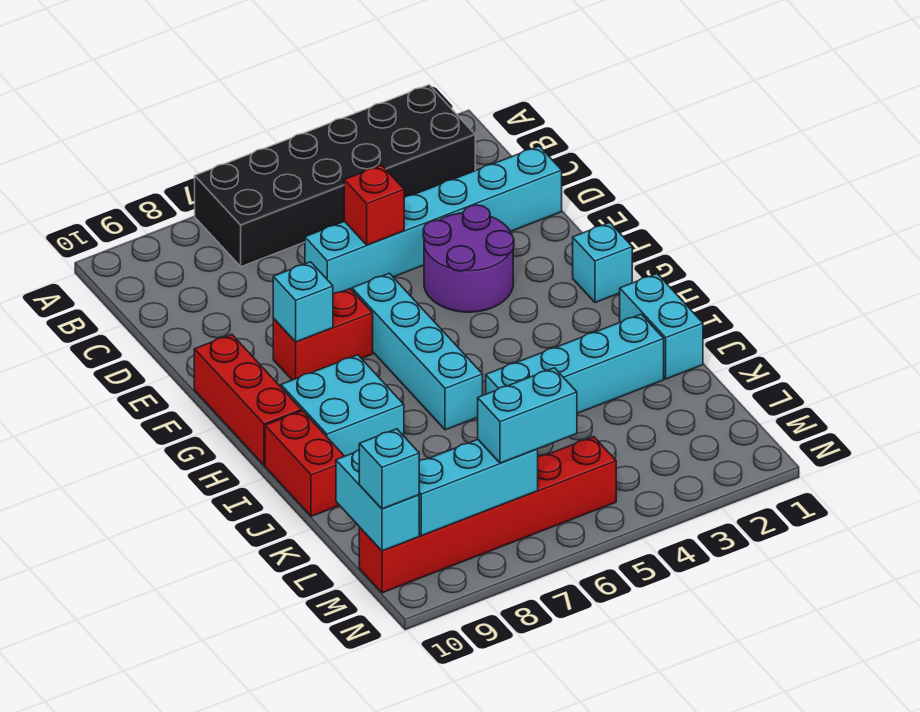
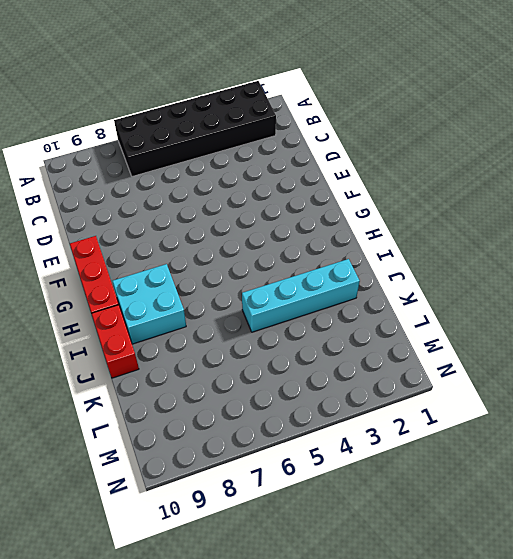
none -> cyan brick D1:D6 level 1
none -> purple round brick E3:F4 level 1
none -> cyan brick F6:I6 level 1

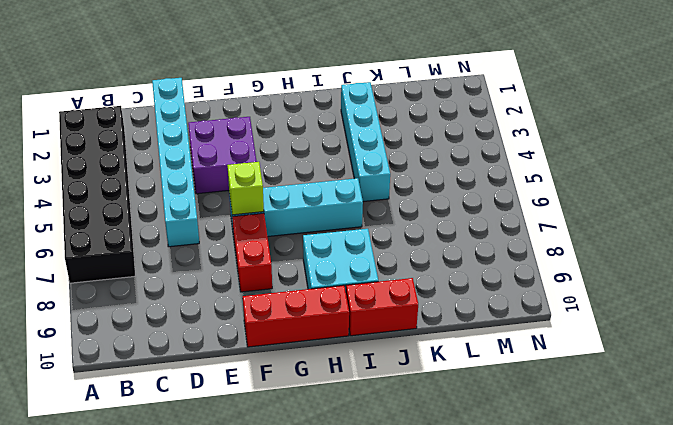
purple brick E3:F4 level 1 -> purple round brick E3:F4 level 1
lime brick F6 level 2 -> none
none -> cyan brick G1 level 1
none -> cyan brick I1:J1 level 1
none -> red brick M5:M10 level 1

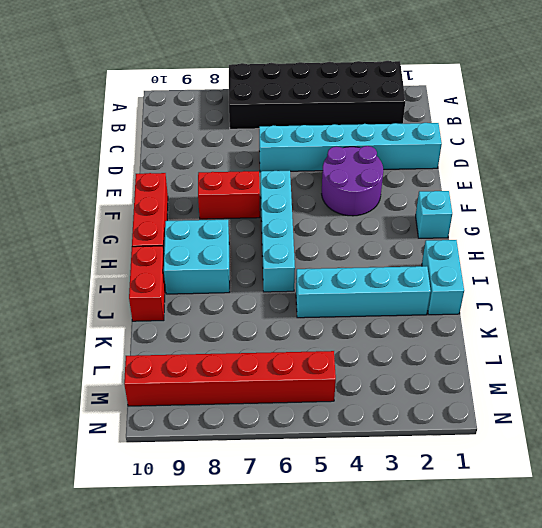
none -> red brick D5 level 2
none -> cyan brick F8 level 2
none -> cyan brick L10:M10 level 2

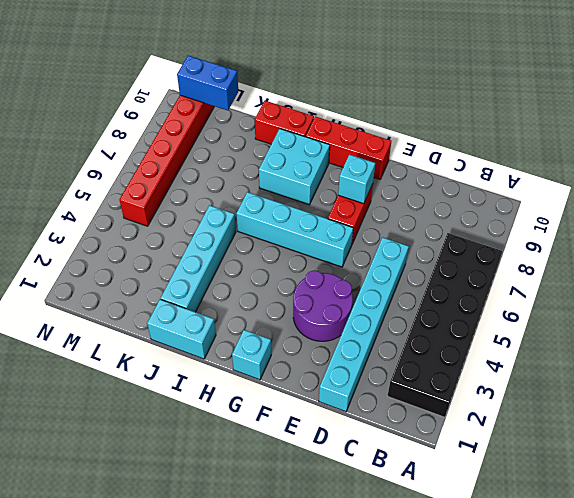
blue brick L10:M10 level 2 -> cyan brick L10:M10 level 2
none -> red brick D5 level 2
none -> cyan brick M7:M9 level 2
none -> cyan brick M6:M7 level 3

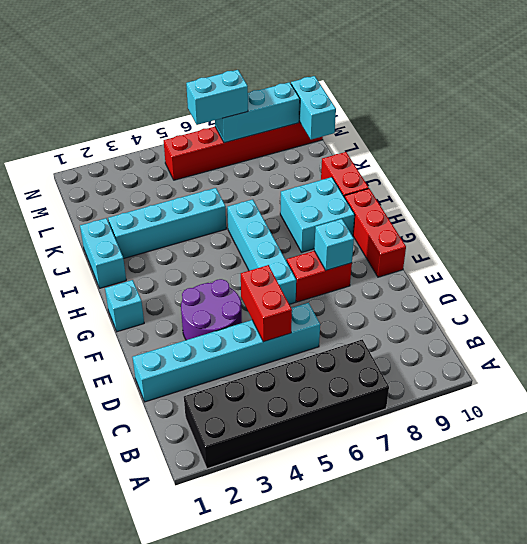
red brick D5:E5 level 2 -> red brick D5 level 2
none -> cyan brick M10 level 3

